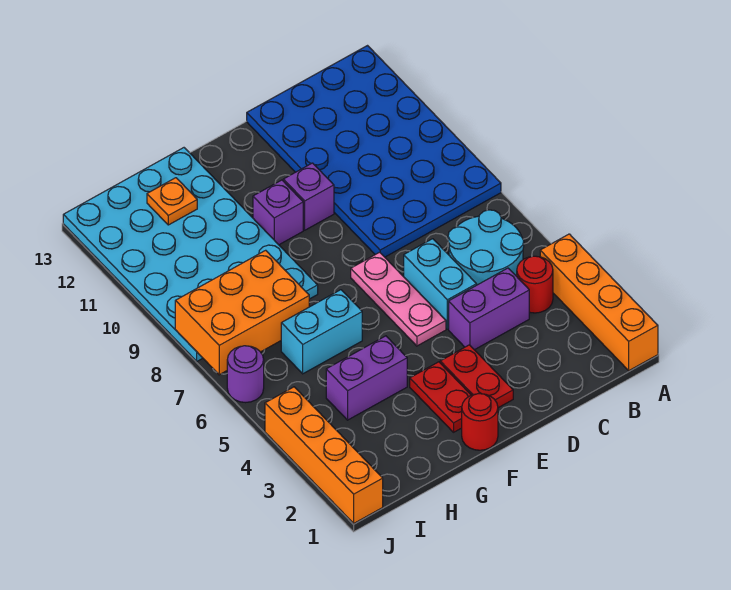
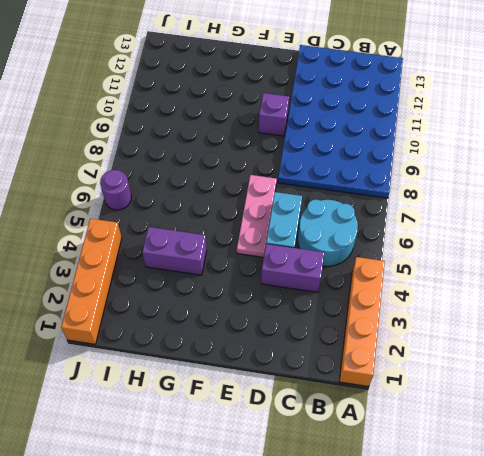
none -> red round brick B4 level 1
none -> red plate E2:E3 level 1
none -> red round brick F1 level 1

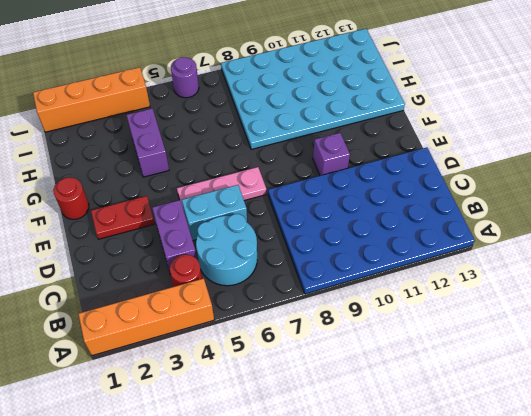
none -> red plate F2:F3 level 1
none -> purple brick F10 level 1
none -> cyan brick G6:H6 level 1

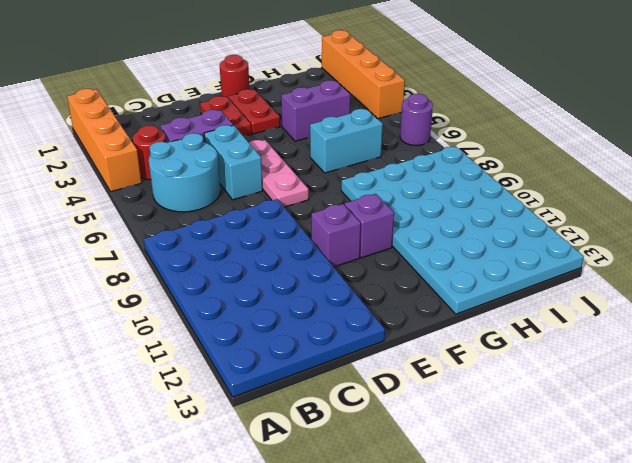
none -> orange brick H7:J8 level 2
none -> orange plate H12 level 2

